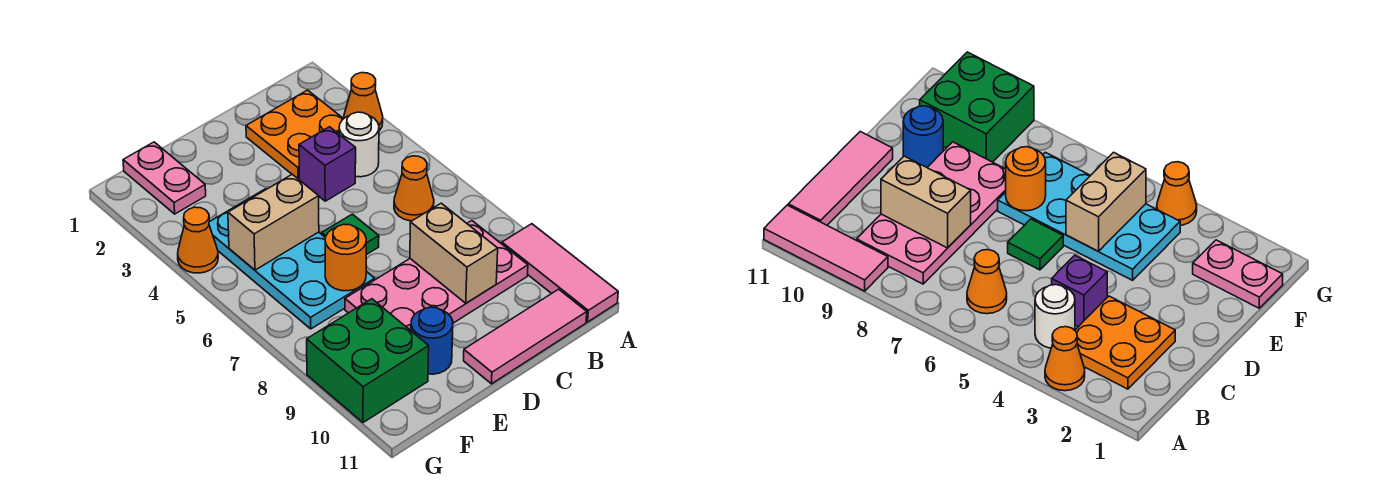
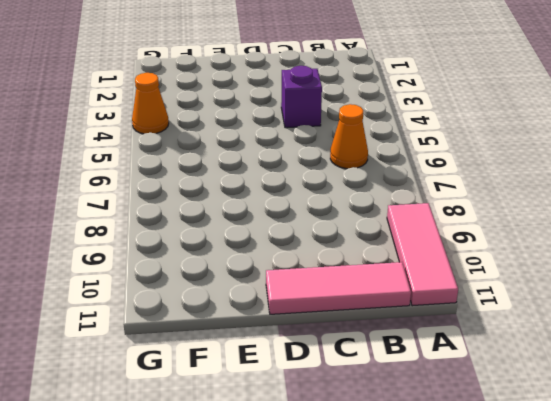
none -> orange cone A3 level 1
none -> orange plate B2:C3 level 1
none -> white round brick B4 level 1

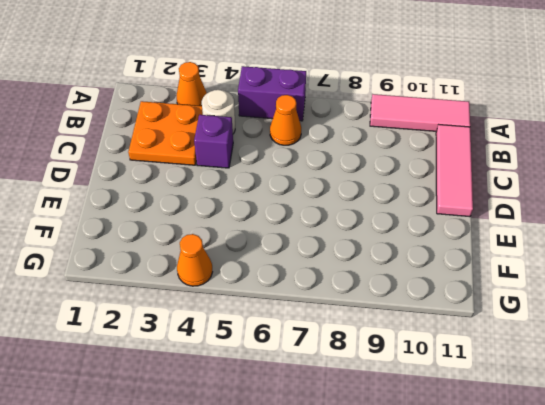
purple brick A5:A6 level 1 -> none
none -> pink plate B8:E9 level 1
none -> green tile D6 level 1
none -> cyan plate E4:F7 level 1

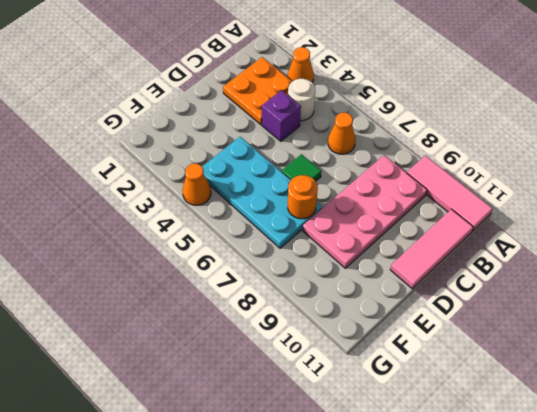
none -> blue round brick E10 level 1
none -> pink plate F1:F2 level 1
none -> green brick F9:G10 level 1

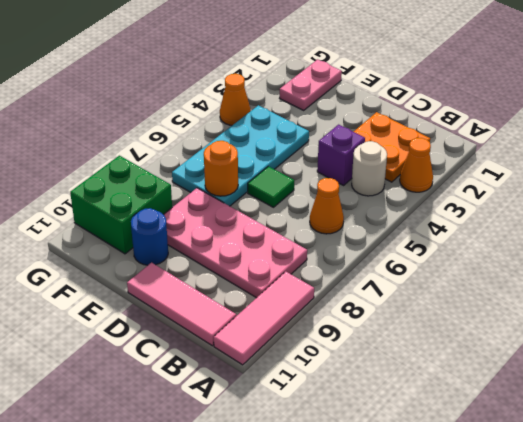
none -> tan brick C8:C9 level 2
none -> tan brick E5:F5 level 2

